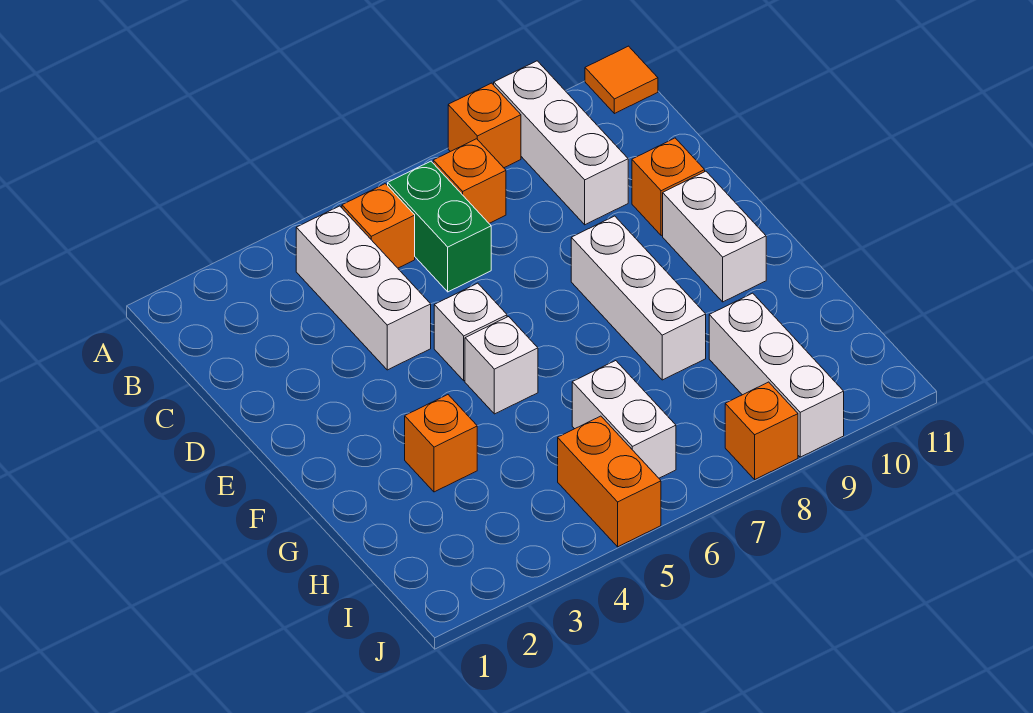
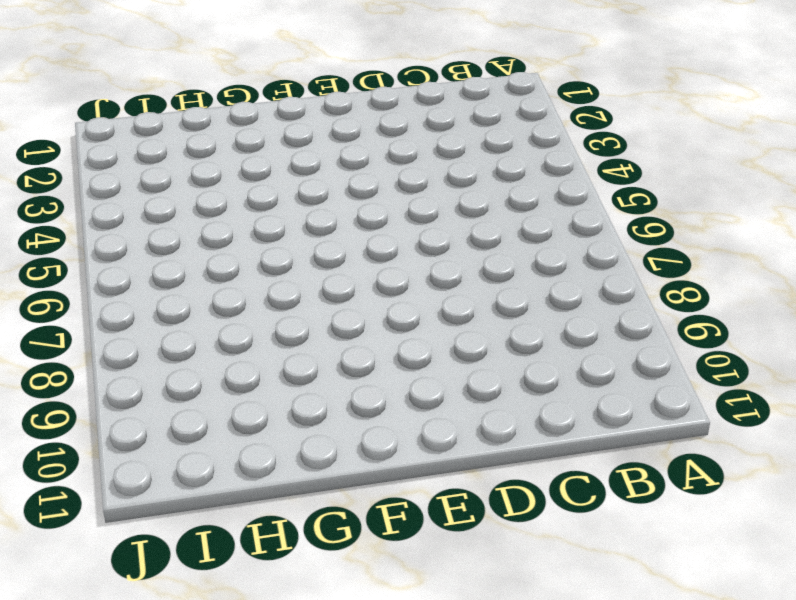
none -> orange brick A8 level 1
none -> white brick A9:C9 level 1
none -> orange tile A11 level 1

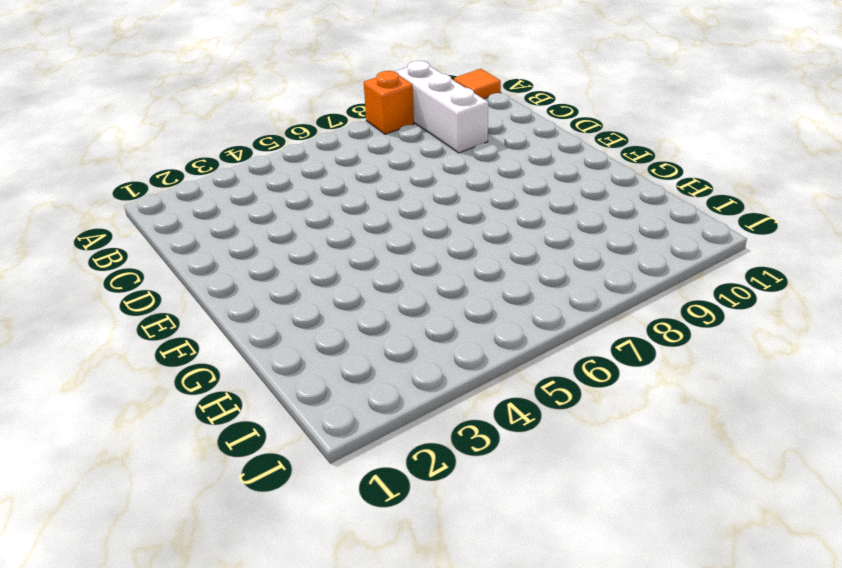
none -> white brick B4:D4 level 1
none -> orange brick B5 level 1
none -> green brick B6:C6 level 1

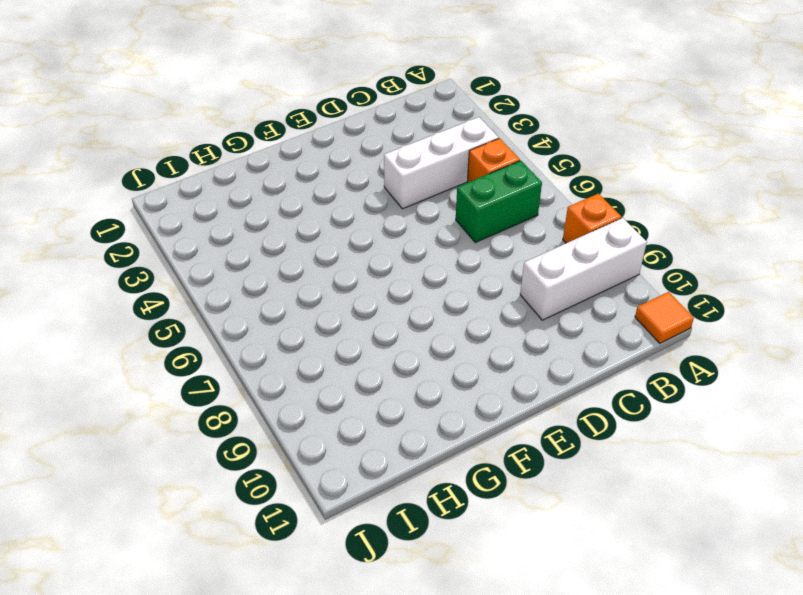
none -> orange brick B7 level 1
none -> orange brick D10 level 1
none -> white brick E5 level 1

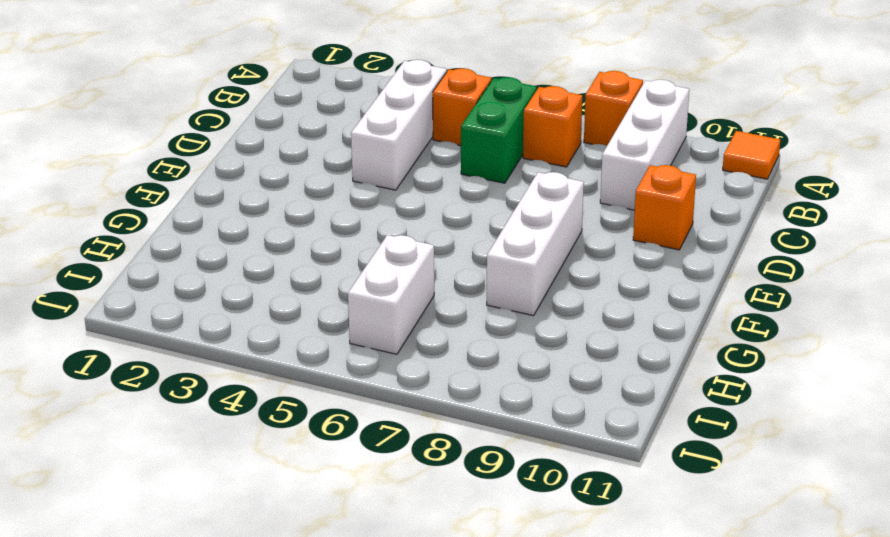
none -> white brick E5 level 1
none -> white brick E10:F10 level 1
none -> white brick F5 level 1

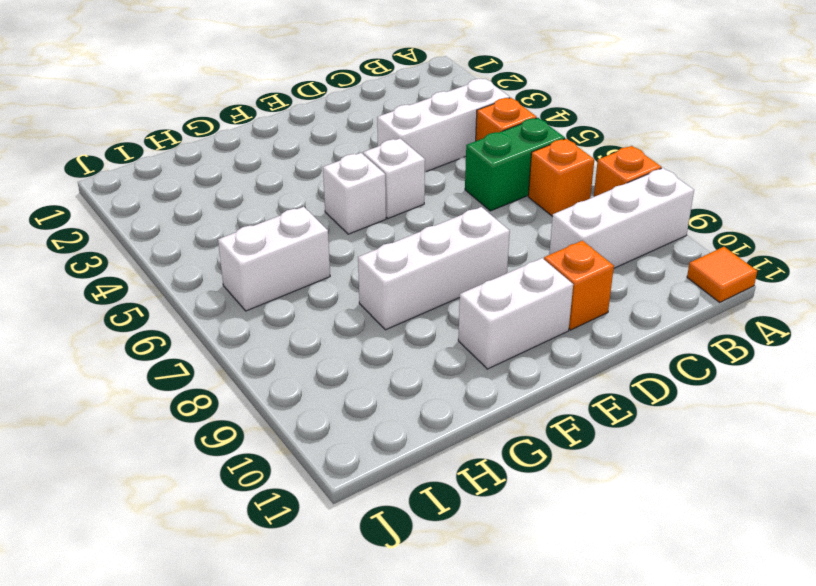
none -> orange brick G3 level 1
none -> white brick H9:J9 level 1
none -> orange brick I5:J5 level 1

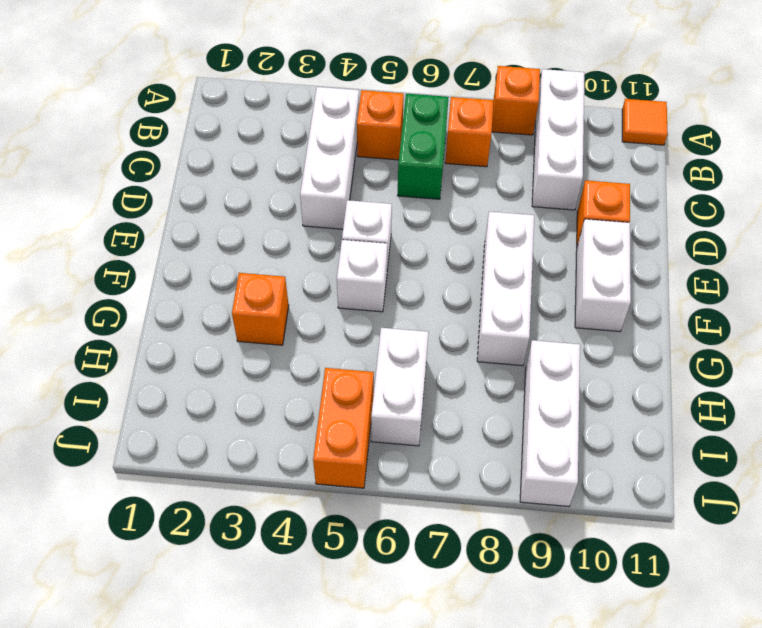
none -> orange brick J8 level 1

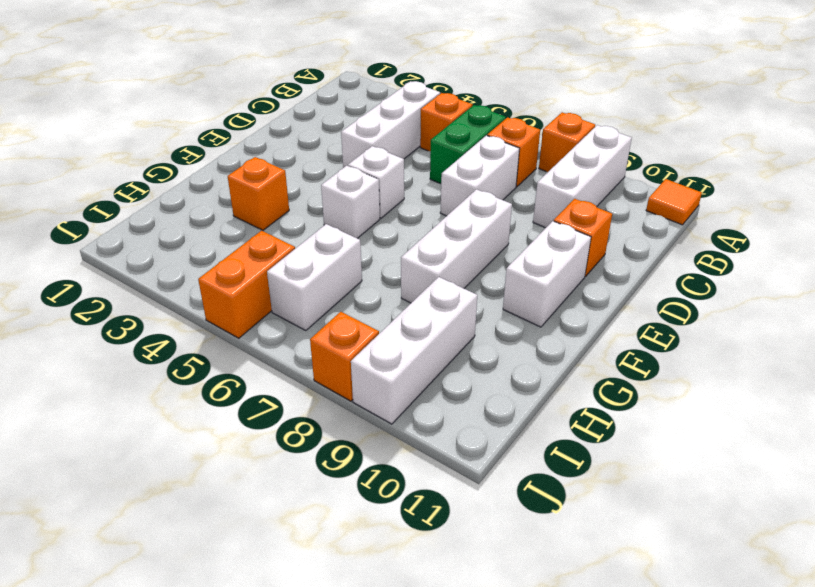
white brick C7:D7 level 1 -> none

